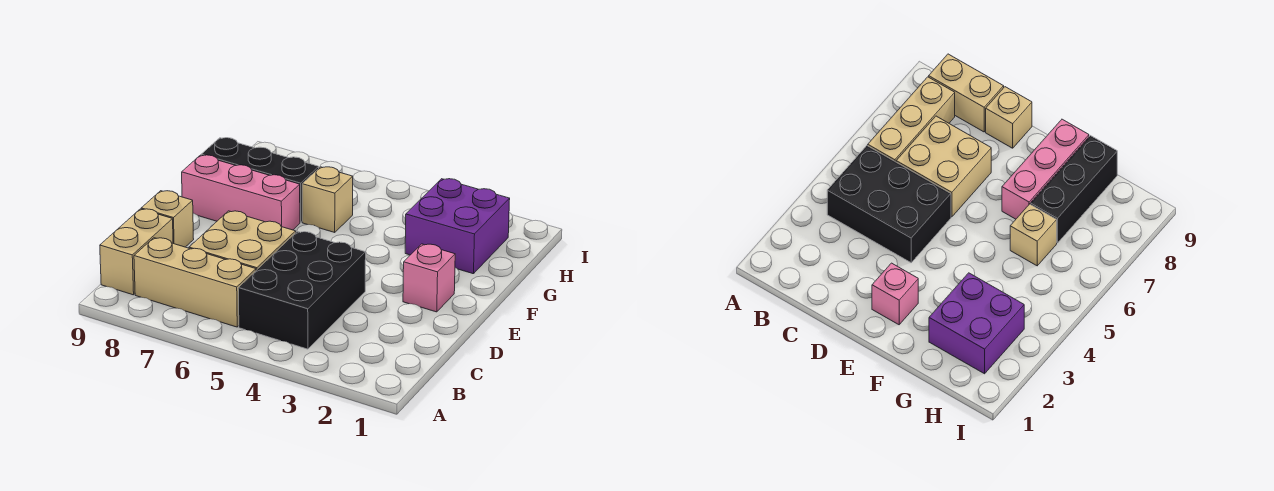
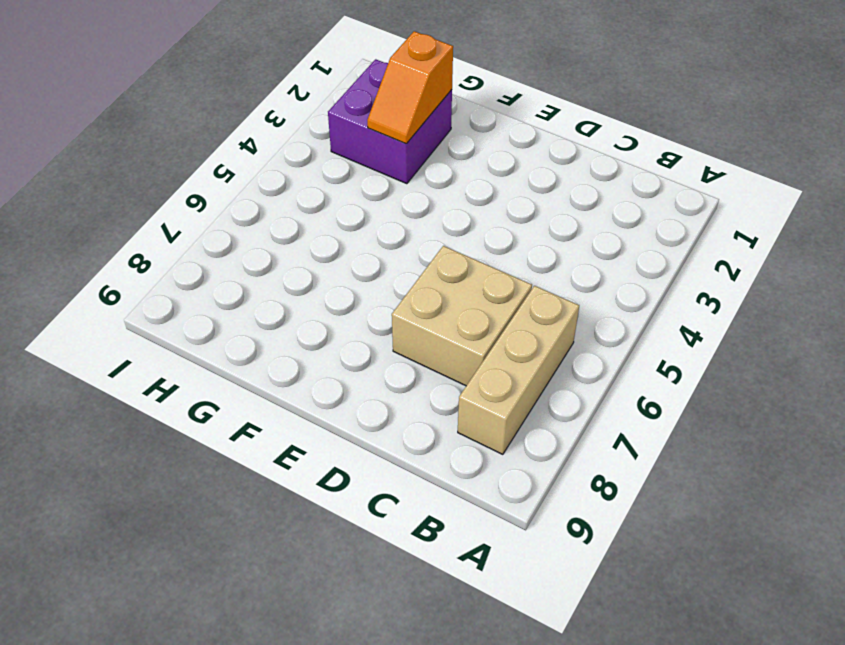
orange slope G2:G3 level 2 top 2 -> none
none -> black brick B4:D5 level 1
none -> tan brick B9:C9 level 1

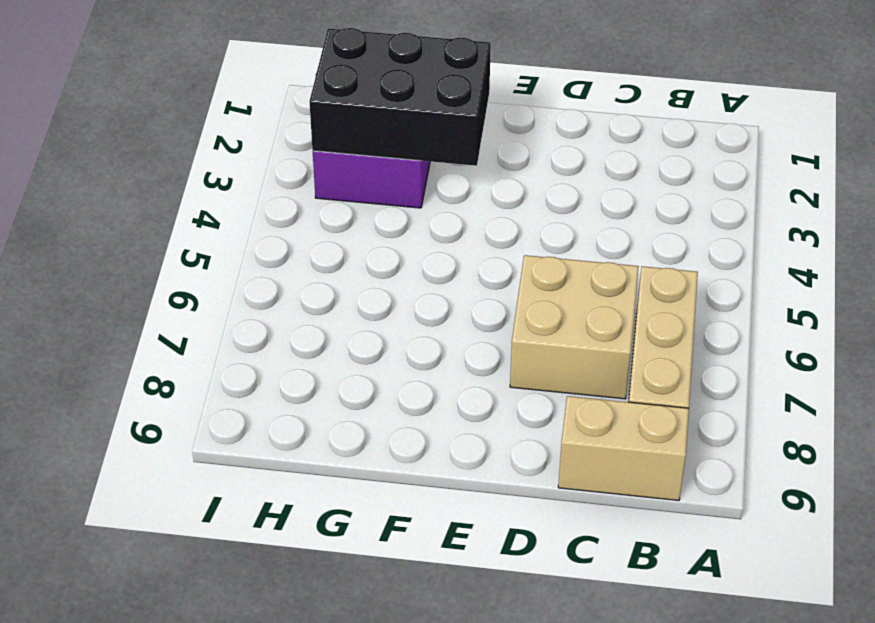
black brick F2:H3 level 2 -> black brick B4:D5 level 1
none -> tan brick D9 level 1
none -> pink brick E2 level 1

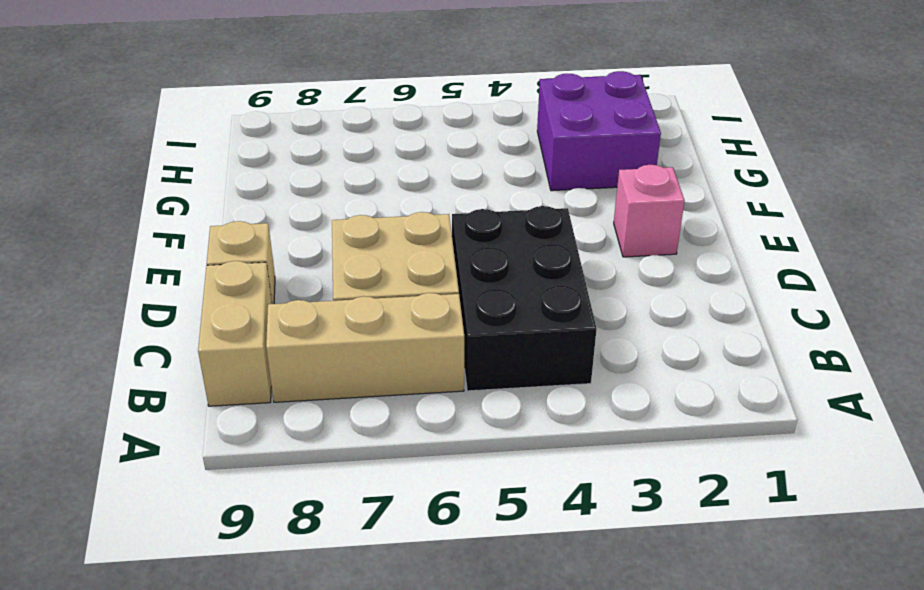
none -> pink brick F7:F9 level 1
none -> tan brick G6 level 1

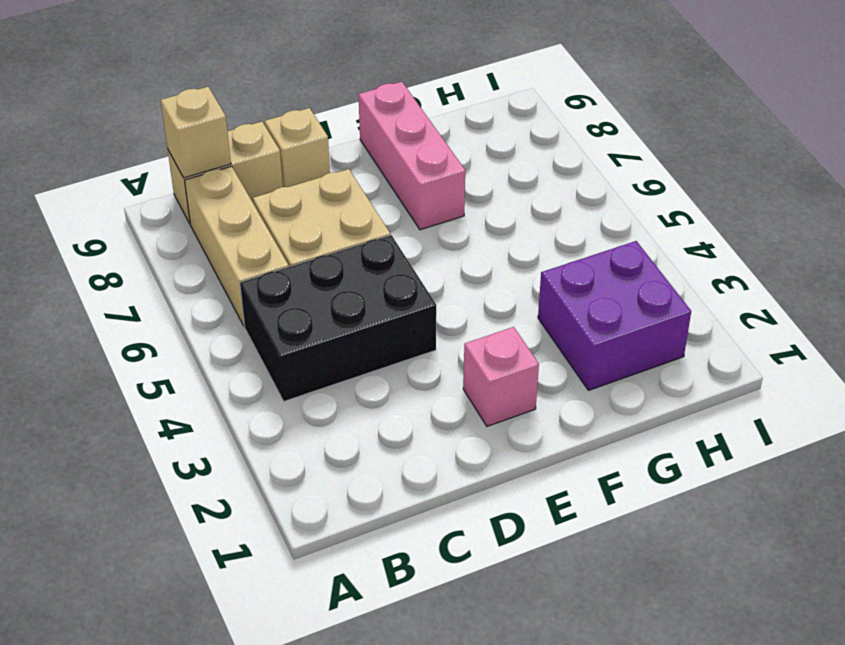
tan brick B9 level 2 -> tan brick G6 level 1
none -> black brick G7:G9 level 1

